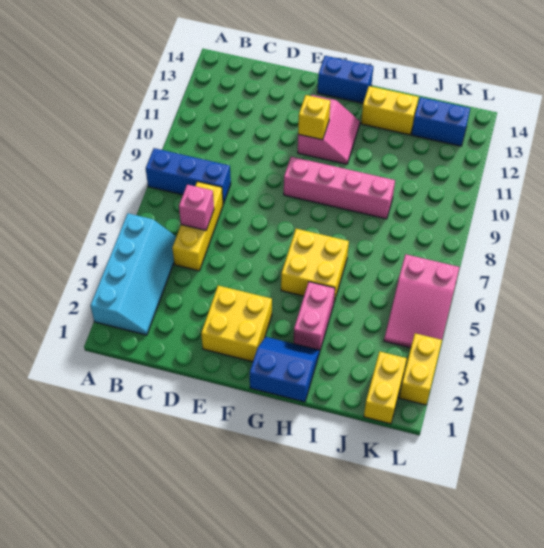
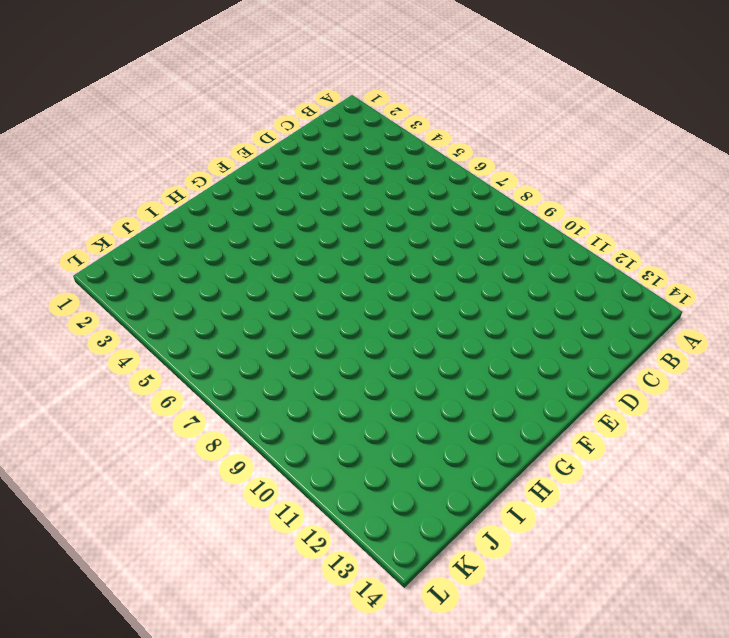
none -> cyan slope A2:B5 level 1 top A
none -> blue brick A8:C8 level 1
none -> yellow brick C5:C7 level 1

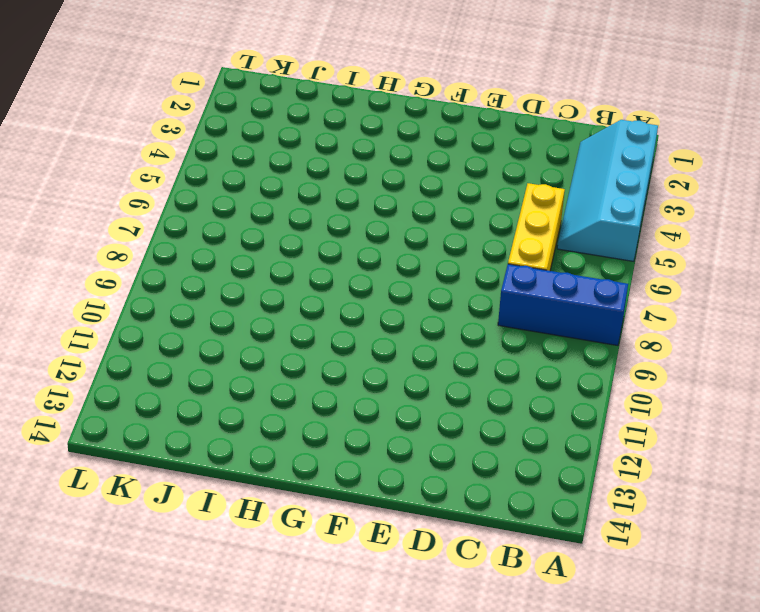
none -> yellow brick E2:F3 level 1
none -> pink brick F9:I9 level 1
none -> pink slope F11:G12 level 1 top F

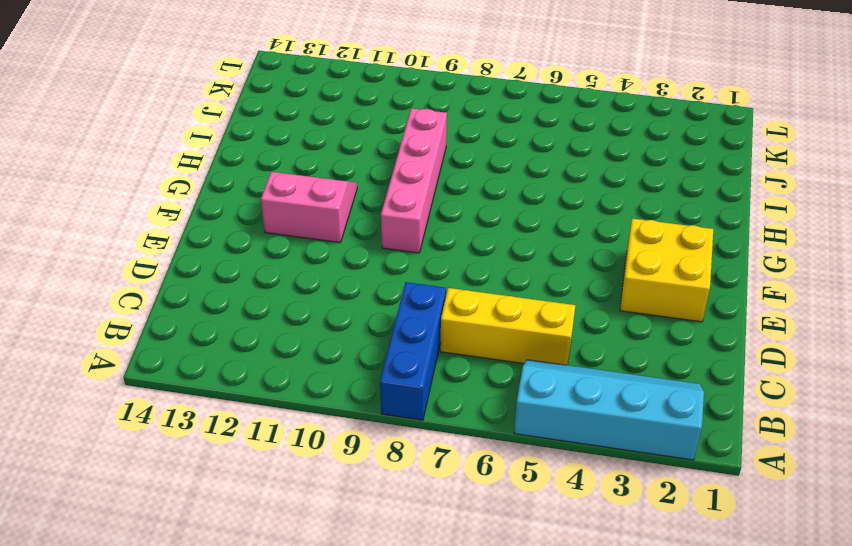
none -> blue brick F14:G14 level 1
none -> blue slope G1:H2 level 1 top 1
none -> yellow brick G5:H6 level 1

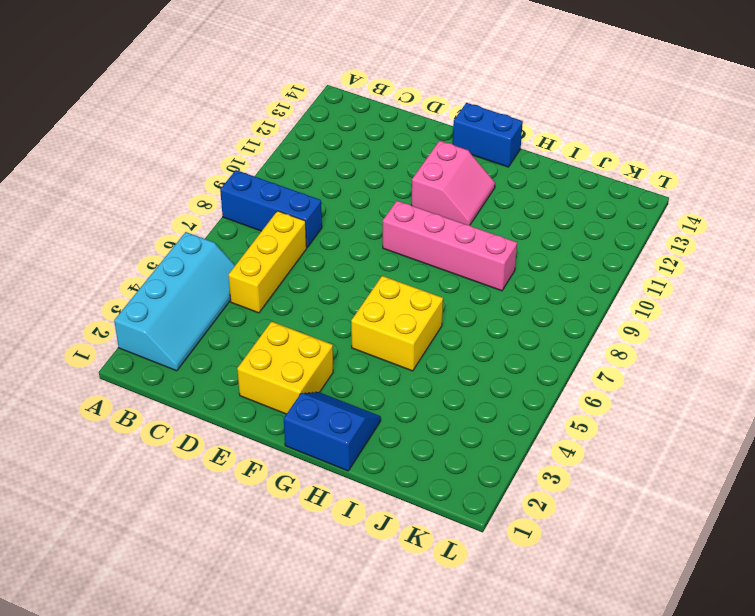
none -> pink brick H3:H4 level 1
none -> yellow brick H13:I13 level 1
none -> blue brick J13:K13 level 1

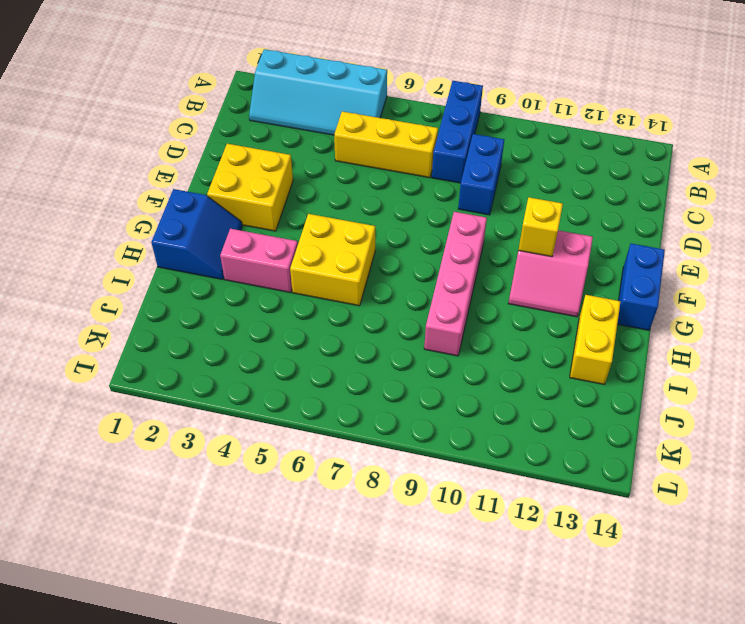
blue brick C9:D9 level 1 -> blue brick J13:K13 level 1
none -> yellow brick K1:K2 level 1
none -> pink slope K4:L6 level 1 top 6
none -> yellow brick L2:L3 level 1

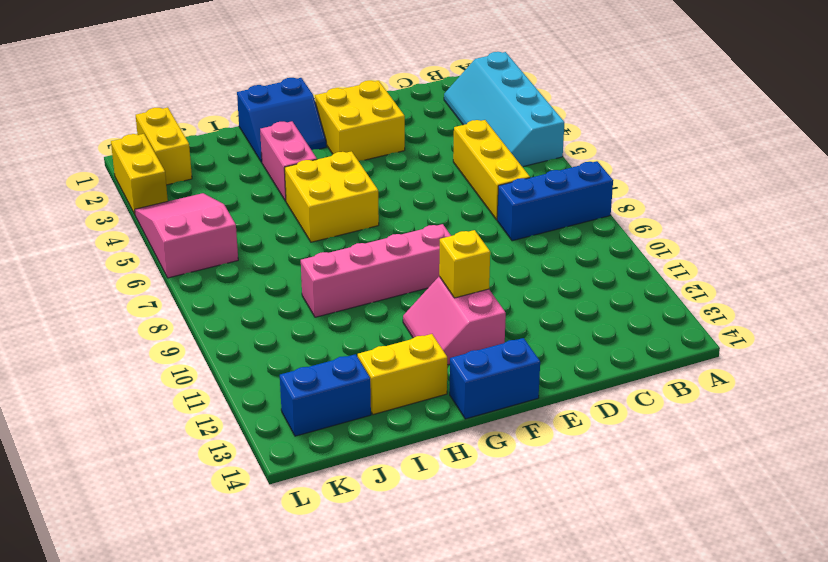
none -> pink brick C6 level 2

